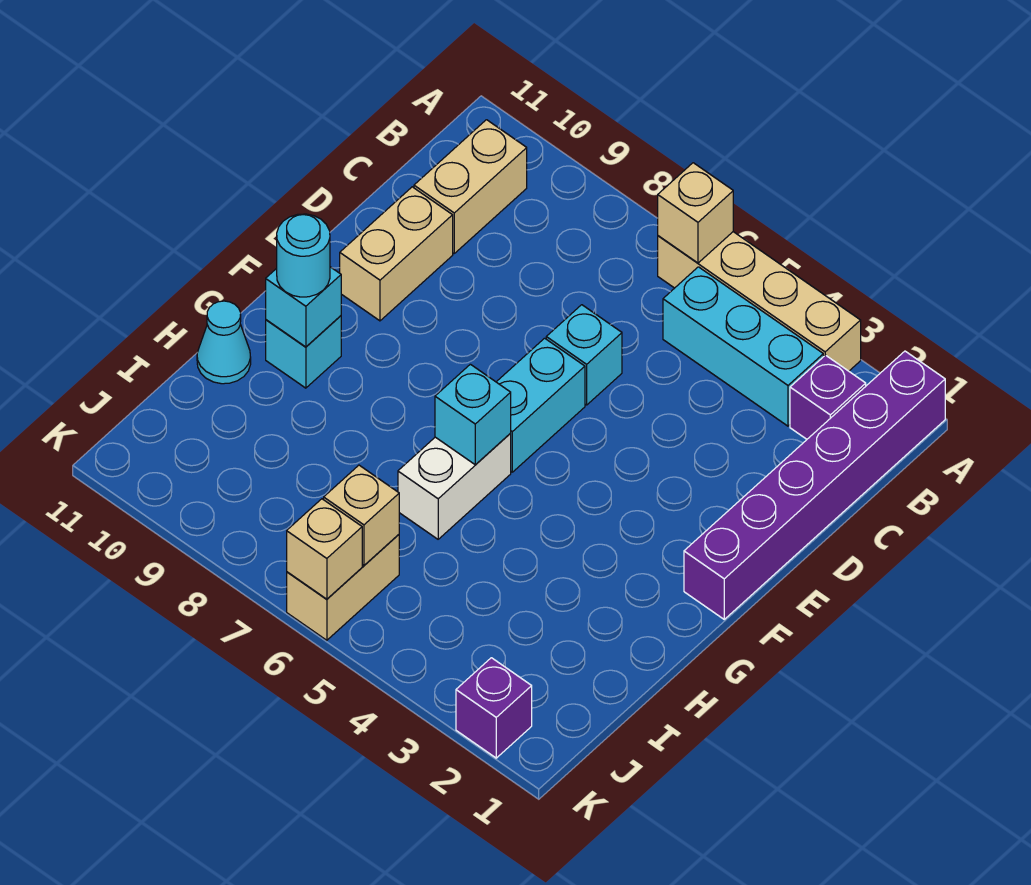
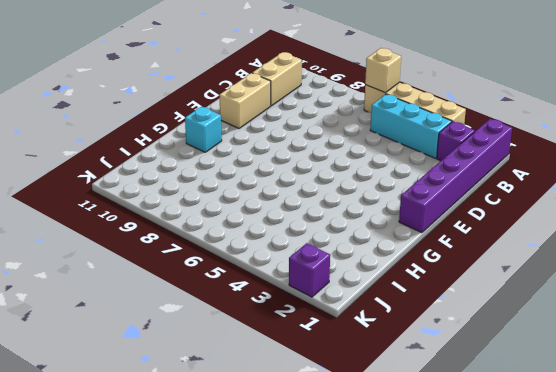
none -> cyan brick D6 level 1
none -> cyan brick E6:F6 level 1
none -> white brick G6:H6 level 1

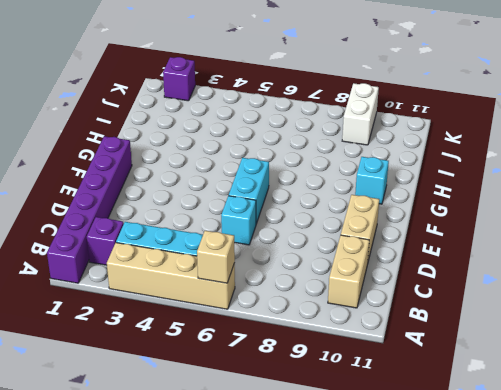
white brick J9:K9 level 1 -> white brick G6:H6 level 1
none -> cyan cone H11 level 1
none -> tan brick J6:K6 level 1
none -> cyan brick G6 level 2

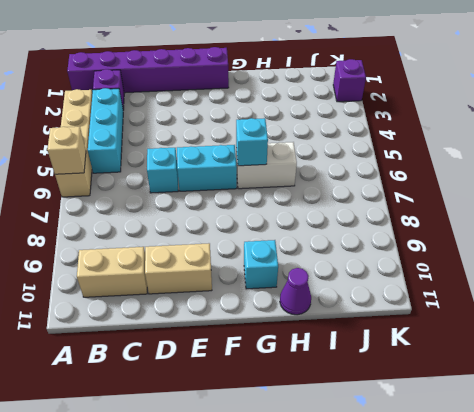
purple cone H11 level 1 -> cyan cone H11 level 1
none -> tan brick J6:K6 level 1
none -> cyan brick G10 level 2
none -> tan brick J6 level 2

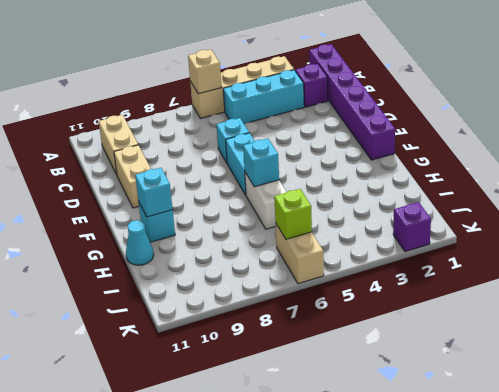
lime brick J6 level 2 -> tan brick J6 level 2
none -> tan brick K6 level 2
none -> cyan round brick G10 level 3

